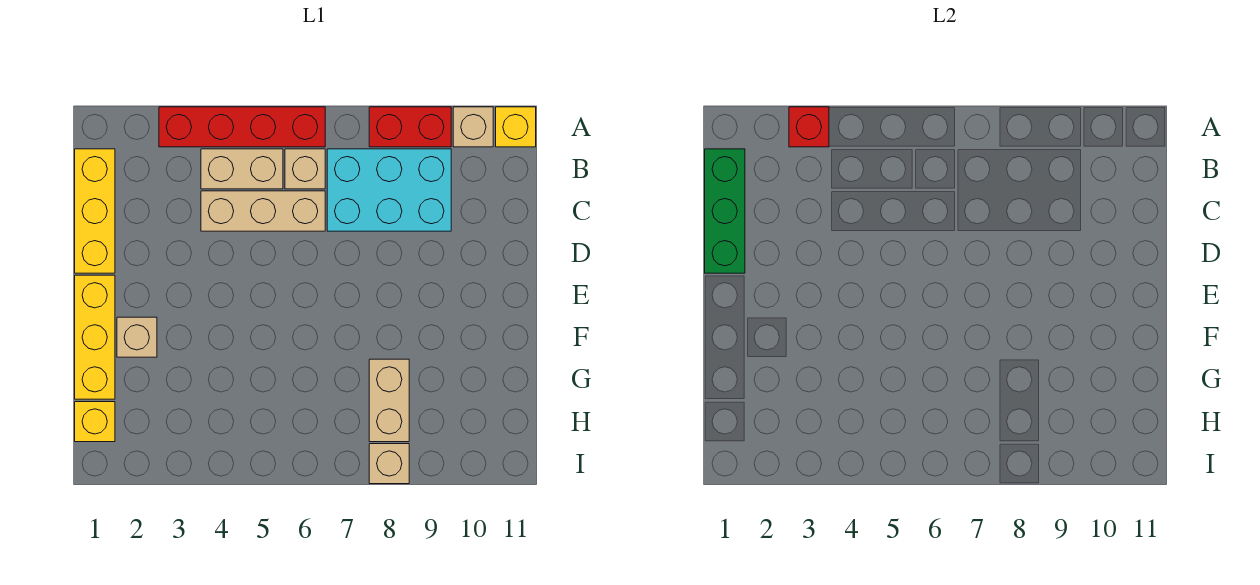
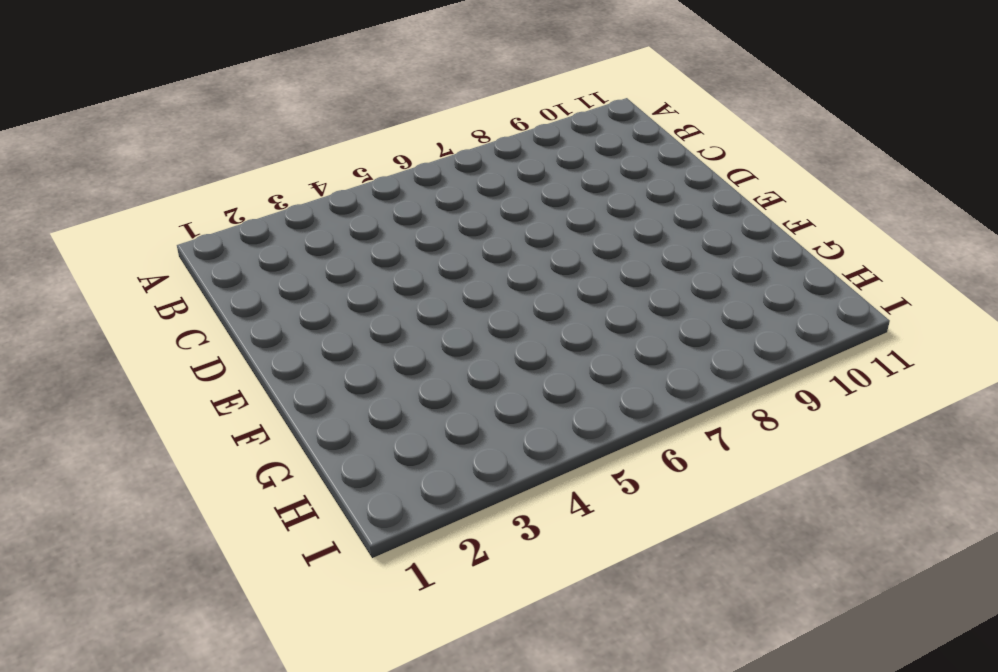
none -> red brick A3:A6 level 1
none -> red brick A8:A9 level 1
none -> tan brick A10 level 1

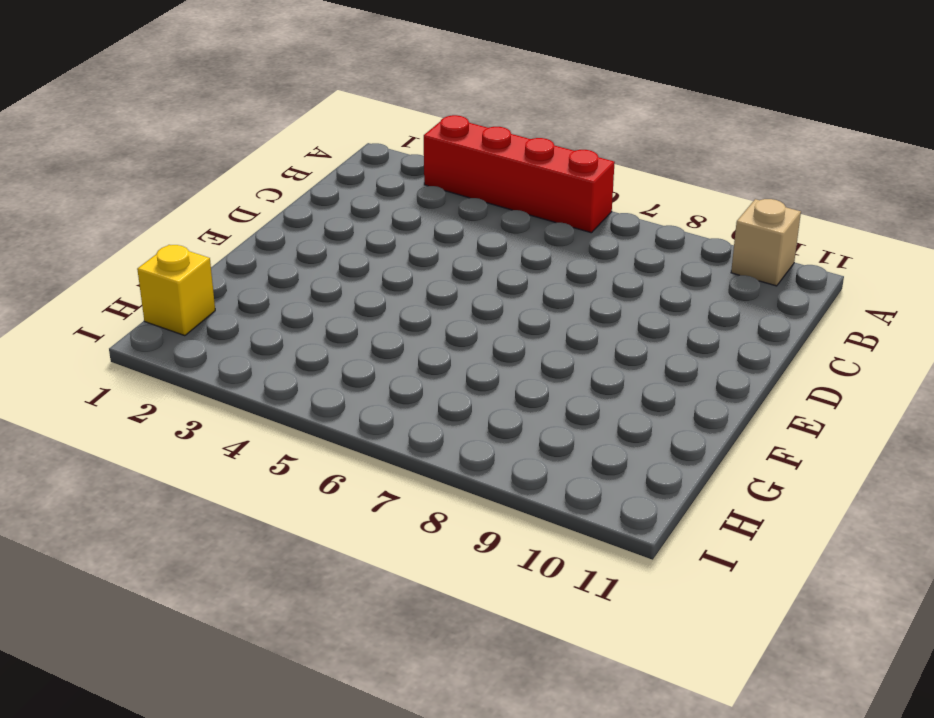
none -> red brick A8:A9 level 1
none -> yellow brick A11 level 1
none -> yellow brick B1:D1 level 1

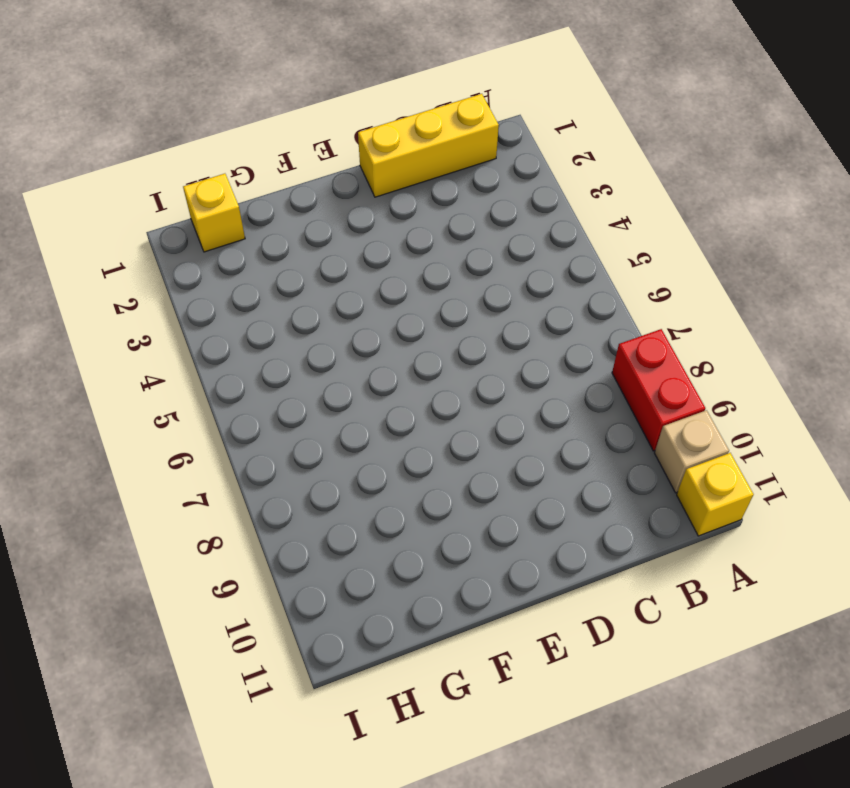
none -> red brick A3:A6 level 1
none -> tan brick B4:B5 level 1
none -> tan brick B6 level 1

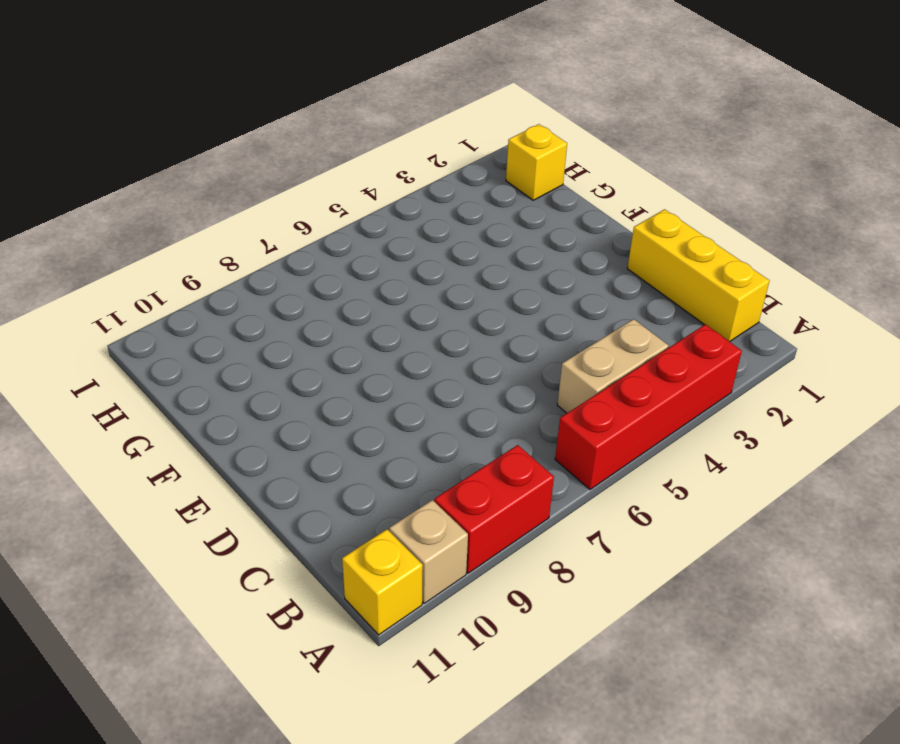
none -> tan brick B6 level 1
none -> cyan brick B7:C9 level 1
none -> tan brick C4:C6 level 1

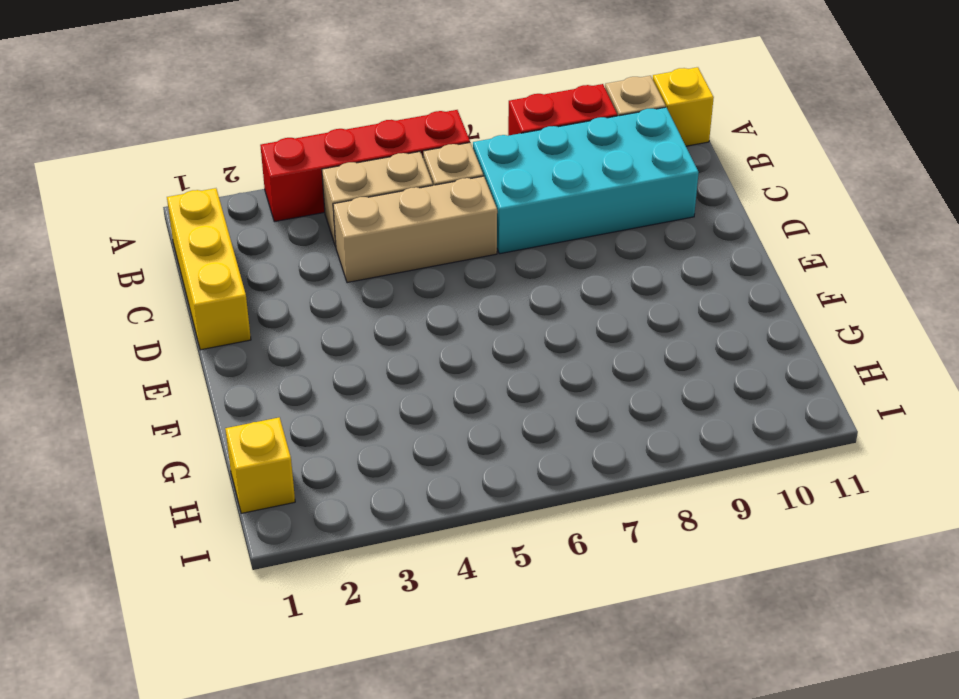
cyan brick B7:C10 level 1 -> cyan brick B7:C9 level 1
none -> yellow brick E1:G1 level 1
none -> tan brick F2 level 1
none -> tan brick G8:H8 level 1

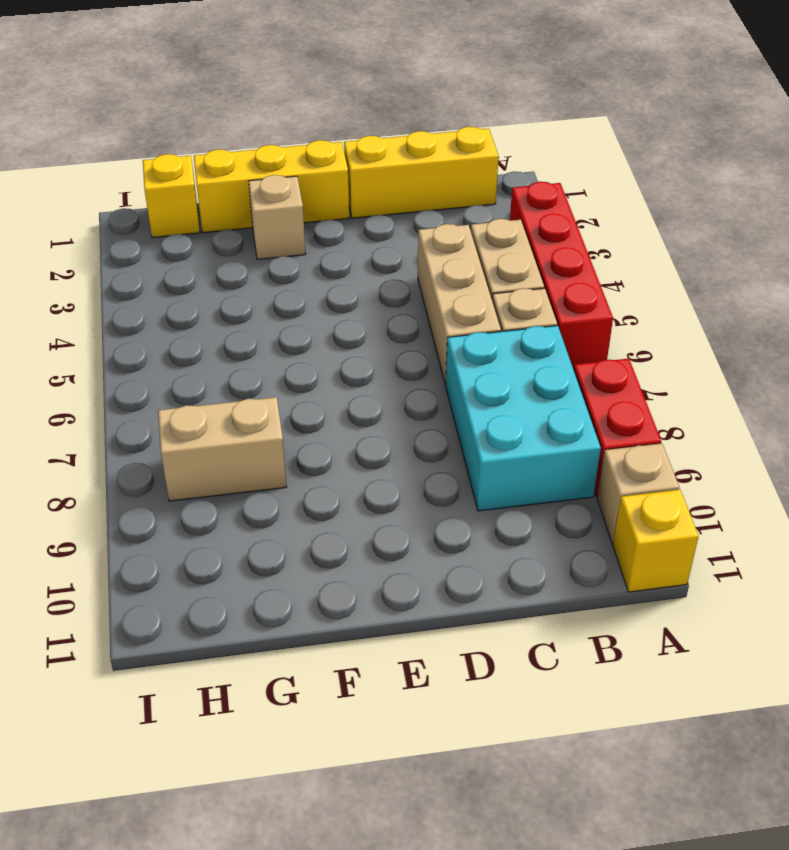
none -> tan brick I8 level 1
none -> red brick A3 level 2
none -> green brick B1:D1 level 2

